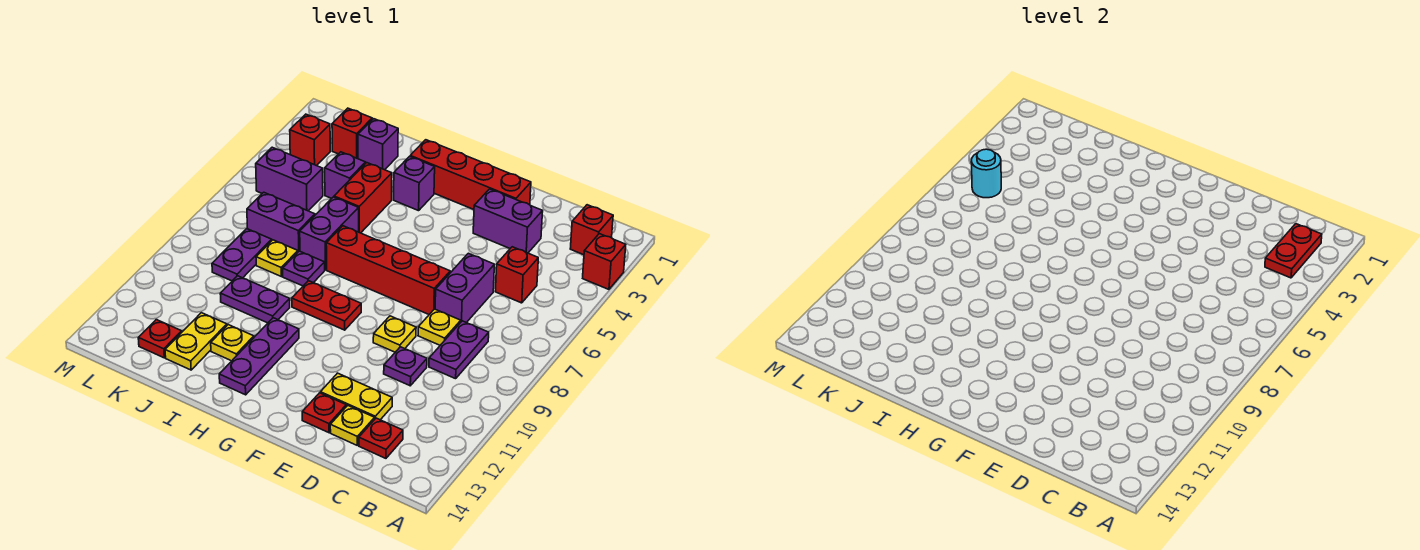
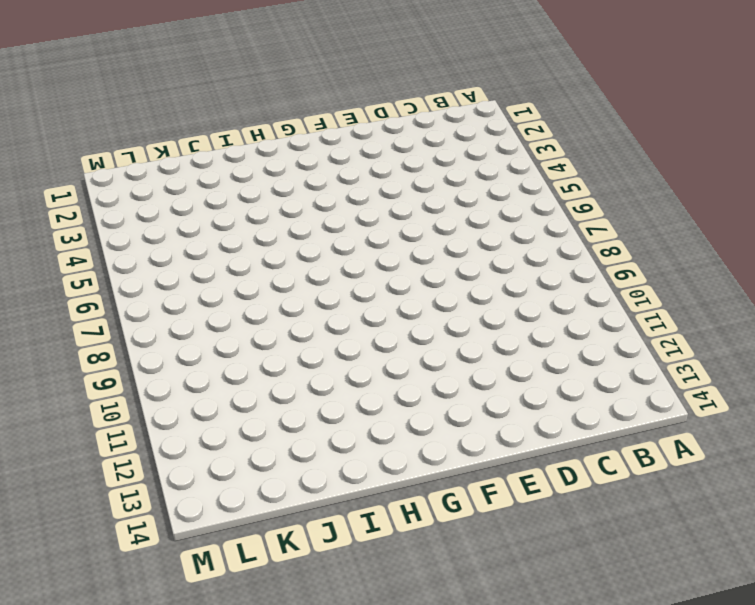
none -> red brick A3 level 1
none -> red brick B2 level 1
none -> red brick C5 level 1
none -> purple plate C8:C9 level 1

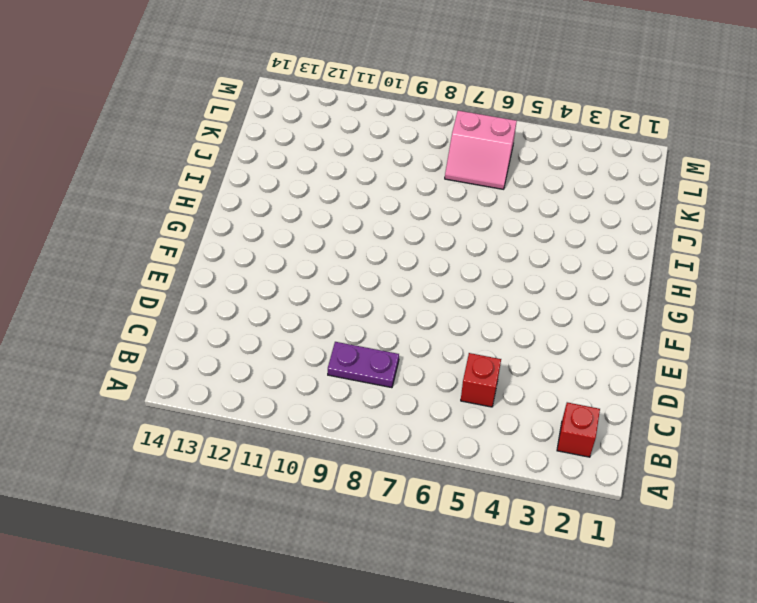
pink slope K6:L7 level 1 top L -> purple brick J7:K7 level 1
none -> red brick A3 level 1
none -> red plate C13 level 1
none -> purple brick D3:E3 level 1
none -> purple brick D6:D7 level 1

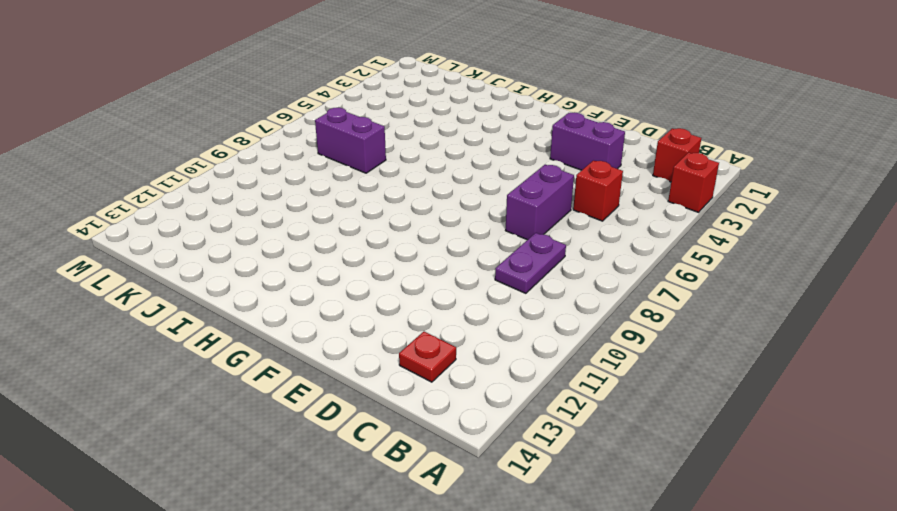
none -> yellow plate D8 level 1
none -> purple plate D10 level 1
none -> yellow plate D12:E12 level 1
none -> yellow plate D13 level 1

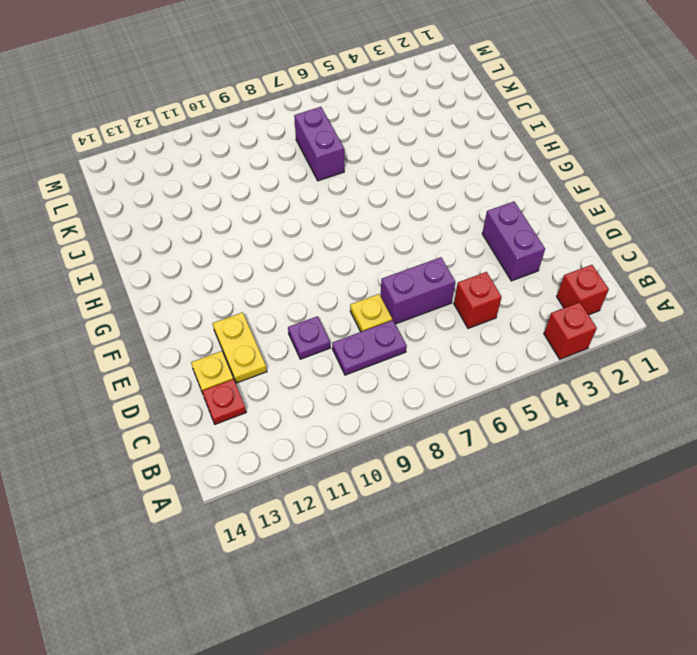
none -> red brick E2:H2 level 1
none -> red brick E7:H7 level 1
none -> yellow plate E9 level 1
none -> red plate E13 level 1

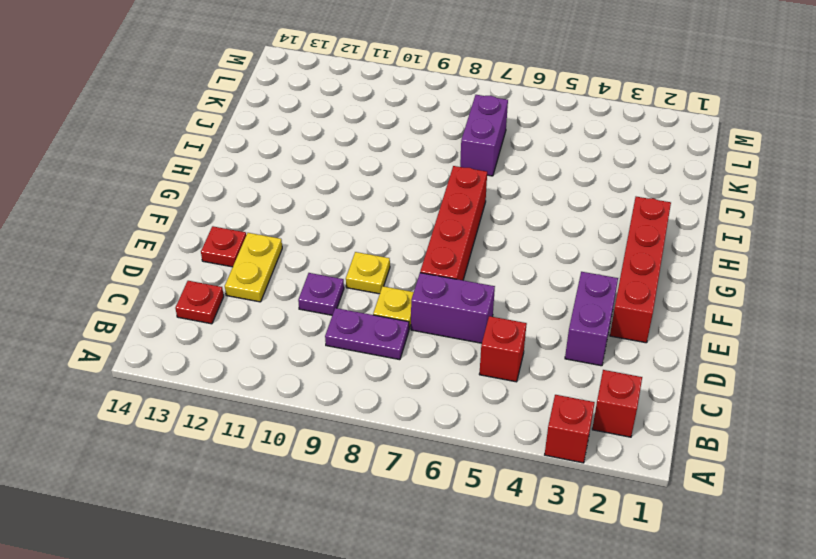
none -> yellow plate D13 level 1
none -> red plate G9:H9 level 1
none -> purple brick H3 level 1
none -> purple plate H11:H13 level 1

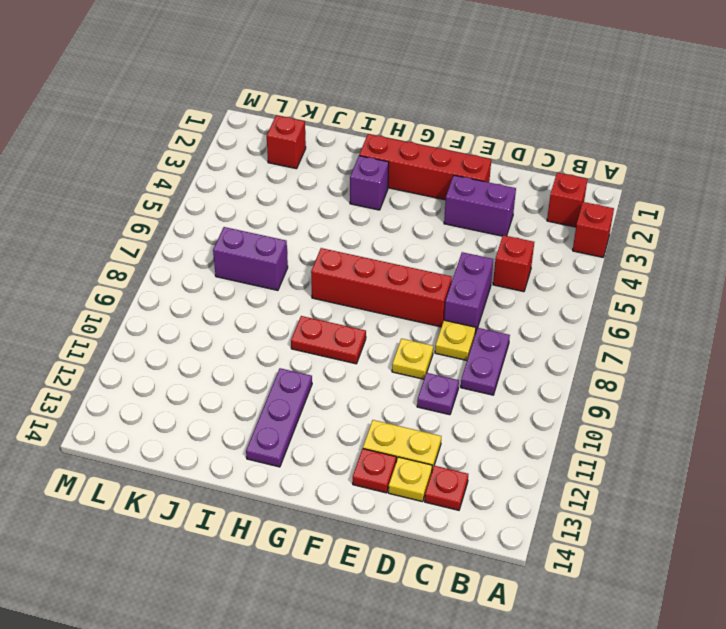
none -> red brick I4:I5 level 1
none -> purple brick I6:I7 level 1
none -> purple plate I8 level 1
none -> purple plate I10:J10 level 1

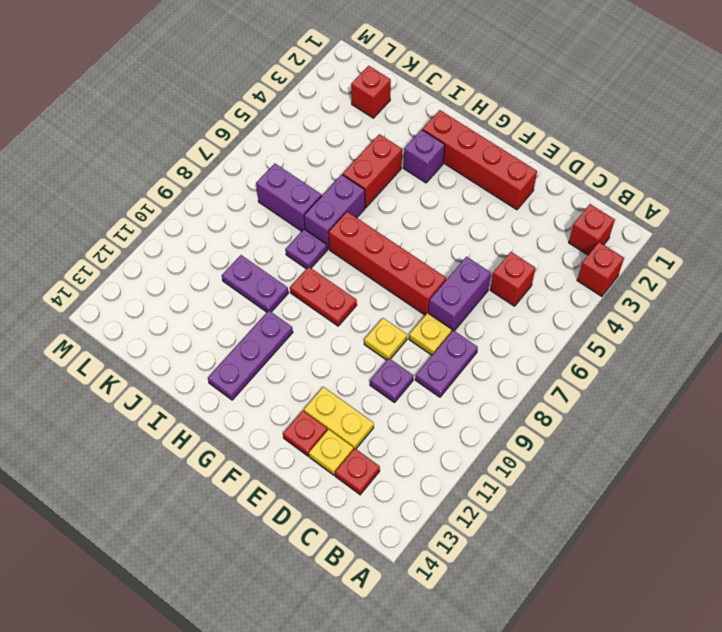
none -> purple brick D3:E3 level 1
none -> yellow plate I12 level 1
none -> purple brick J2 level 1
none -> purple brick J4 level 1

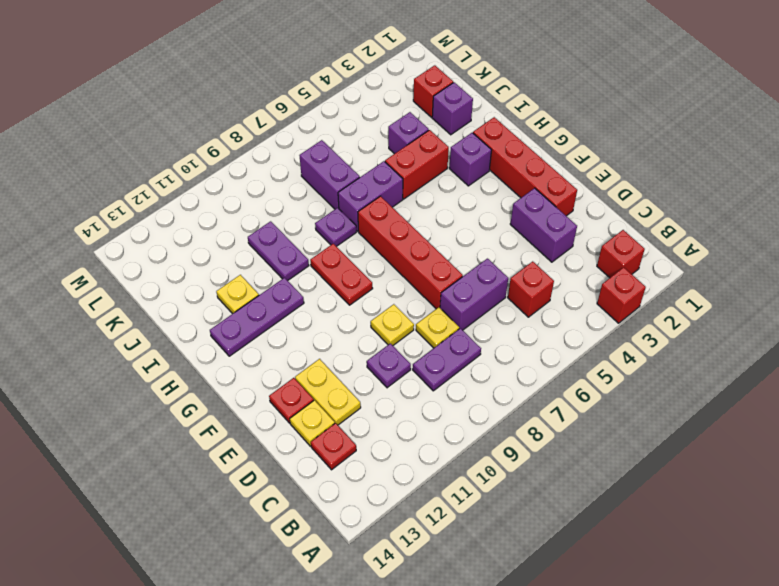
none -> yellow plate J8 level 1
none -> yellow plate J12:J13 level 1
none -> purple brick K5:L5 level 1
none -> purple plate K8:K9 level 1

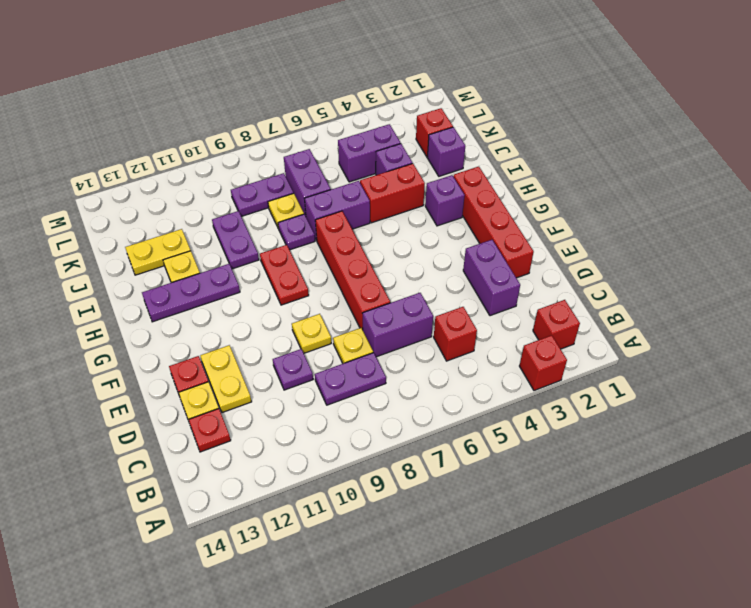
purple brick K4:K5 level 1 -> purple brick K5:L5 level 1
none -> red plate K13 level 1
none -> red brick L3 level 1
none -> red plate B2:B3 level 2
none -> cyan round brick L5 level 2

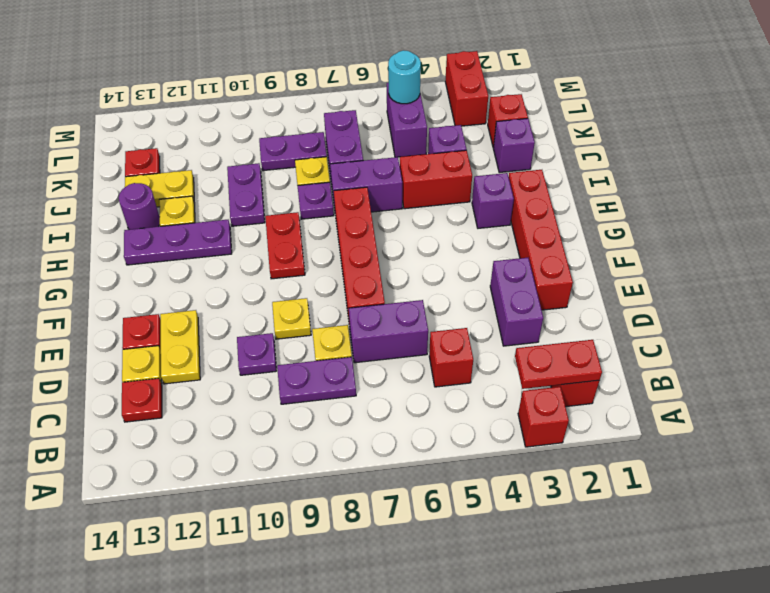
purple round brick I13 level 1 -> none
red brick L3:M3 level 1 -> red brick L3 level 1

